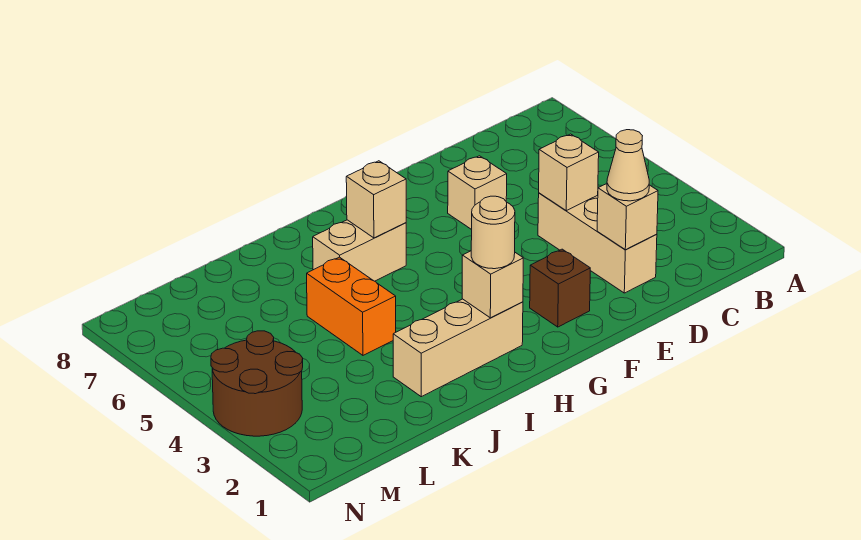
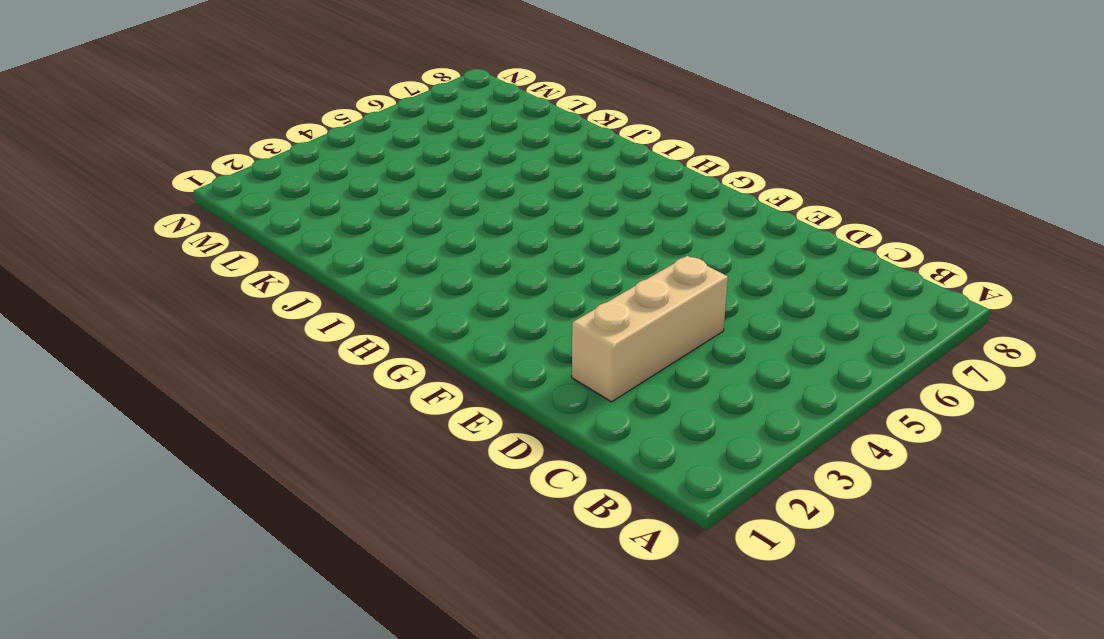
none -> tan brick E6 level 1
none -> brown brick F2 level 1
none -> tan brick H2:J2 level 1

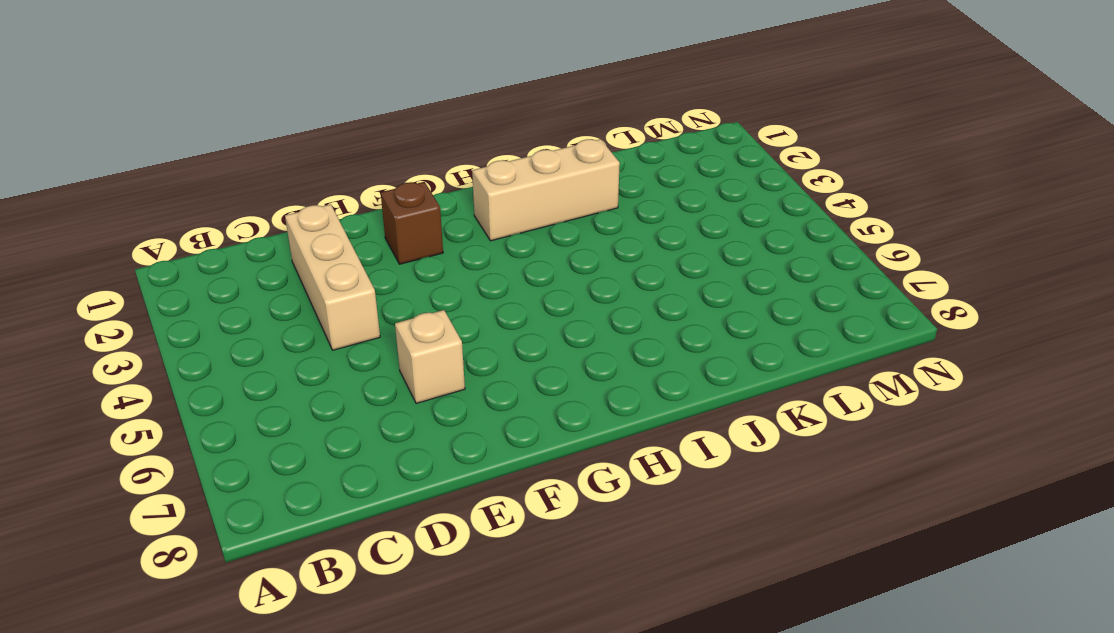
none -> tan brick H6:I6 level 1
none -> orange brick J4:J5 level 1
none -> brown round brick M3:N4 level 1

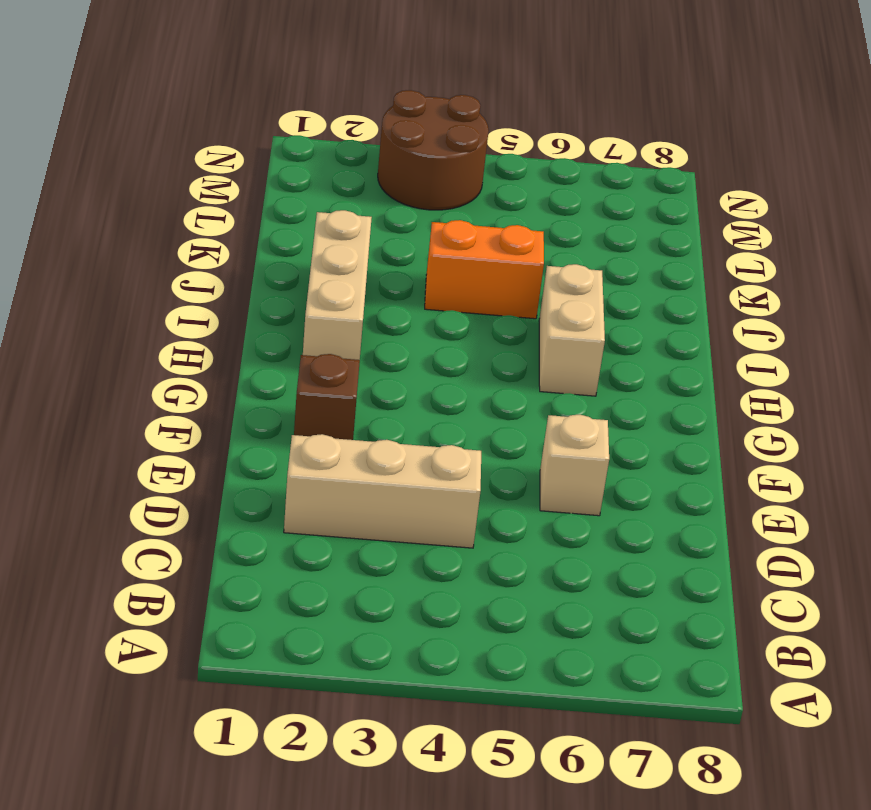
none -> tan brick D2 level 2
none -> tan brick D4 level 2
none -> tan brick H2 level 2

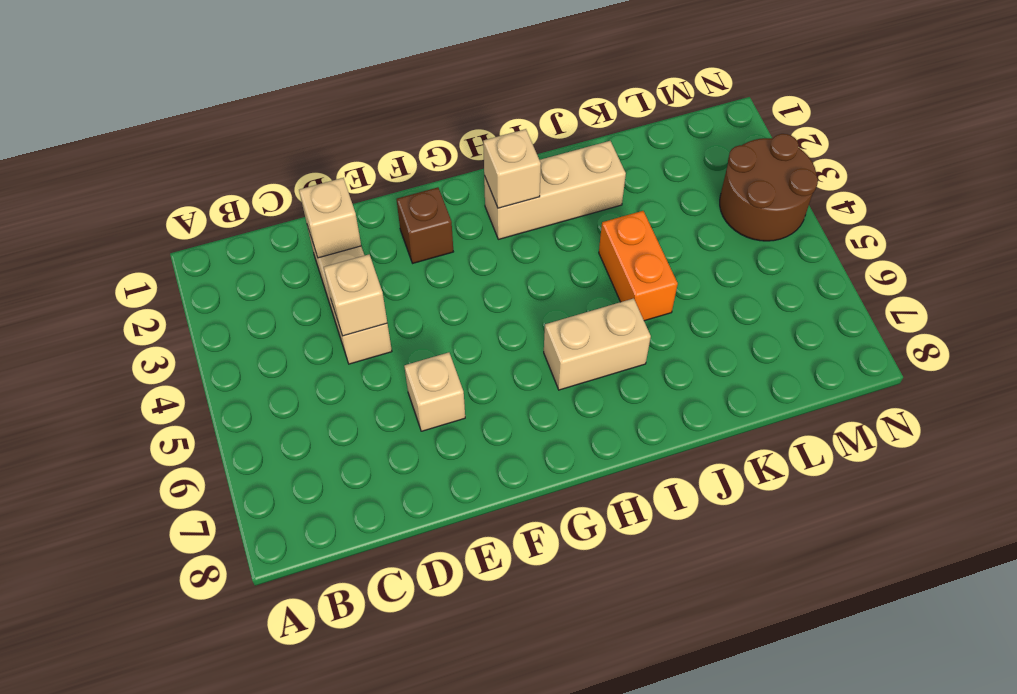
none -> tan brick H6 level 2
none -> tan cone D2 level 3
none -> tan round brick H2 level 3

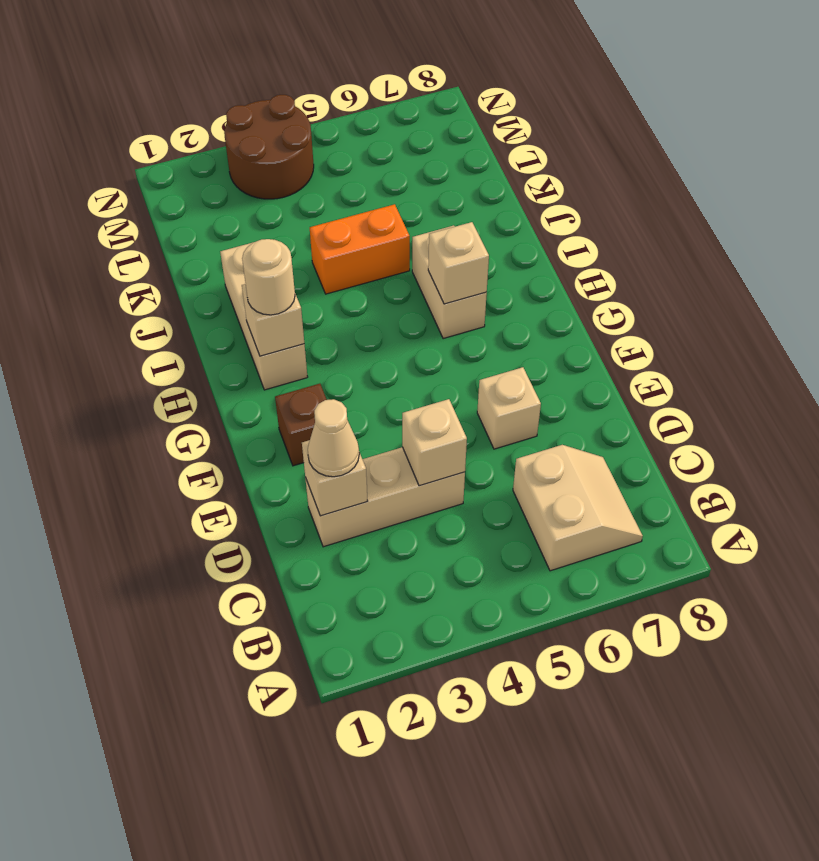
tan slope B6:C7 level 1 top 6 -> none

